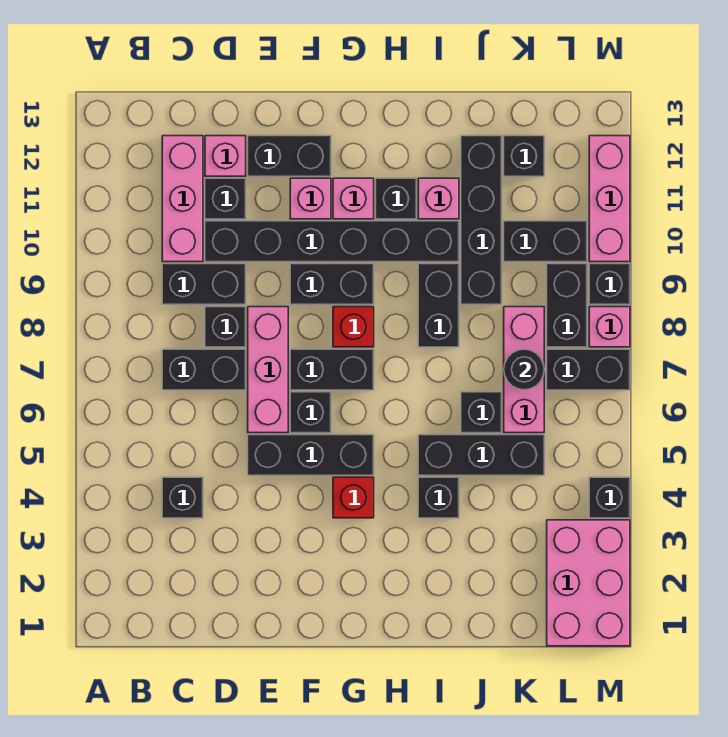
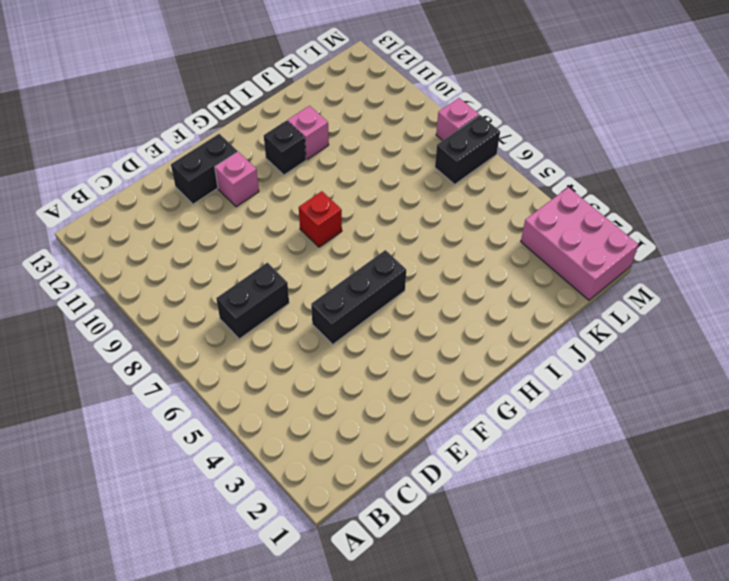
none -> black brick C4 level 1
none -> black brick C9:D9 level 1
none -> pink brick C10:C12 level 1
none -> black brick D8 level 1

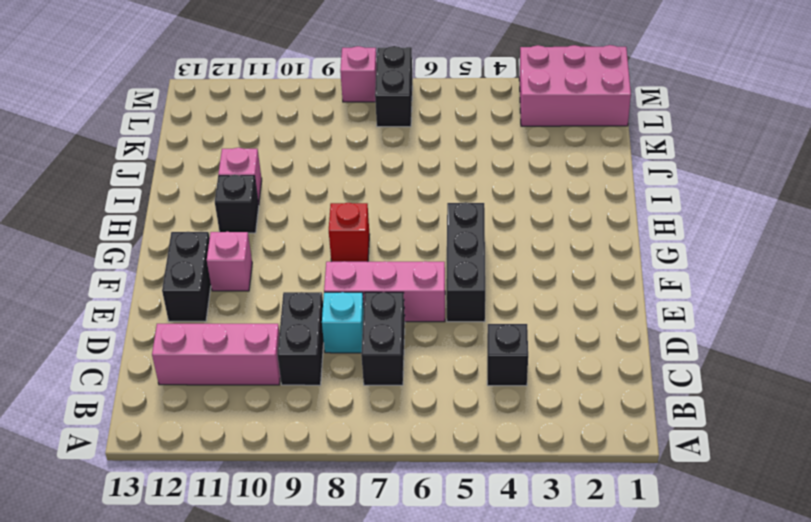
cyan brick D8 level 1 -> black brick D8 level 1
none -> black brick D10:I10 level 1
none -> black brick D11 level 1
none -> pink brick D12 level 1
none -> black brick F6 level 1

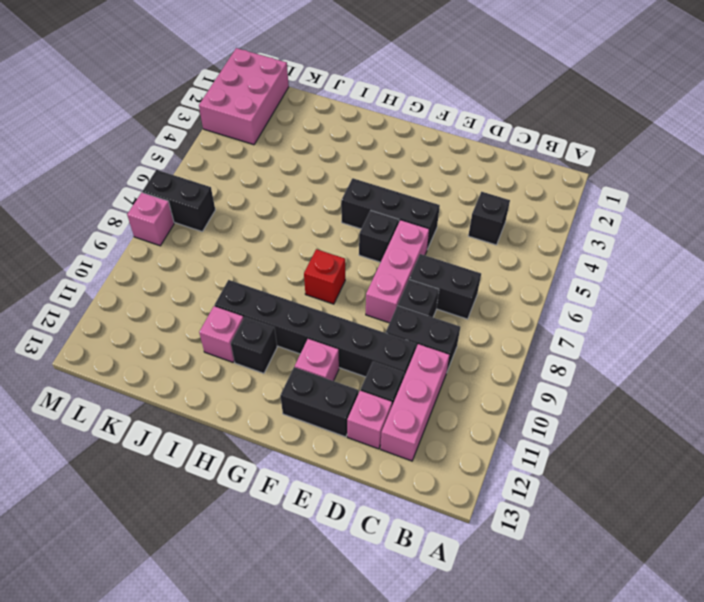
none -> black brick F7:G7 level 1
none -> black brick F9:G9 level 1
none -> red brick G4 level 1
none -> pink brick G11 level 1

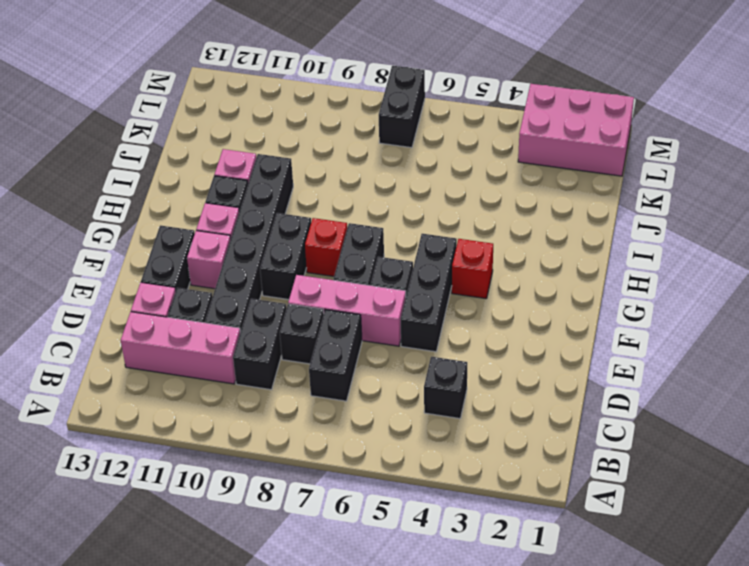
none -> black brick I4 level 1
none -> black brick I5:K5 level 1
none -> black brick I8:I9 level 1
none -> black brick J6 level 1

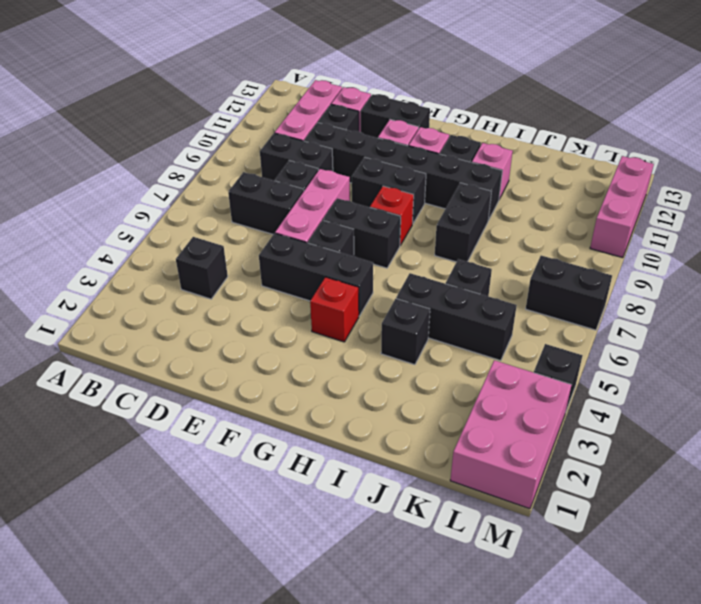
none -> black brick J9:J12 level 1
none -> pink brick K6:K8 level 1
none -> black brick K10:L10 level 1
none -> black brick K12 level 1

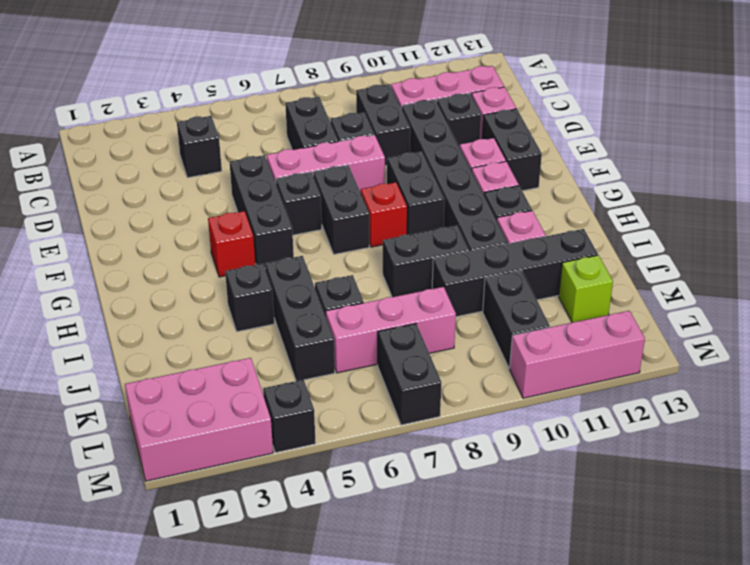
lime brick K12 level 1 -> black brick K12 level 1
none -> black brick L8:L9 level 1
none -> pink brick M8 level 1
none -> black brick M9 level 1
none -> black round brick K7 level 2

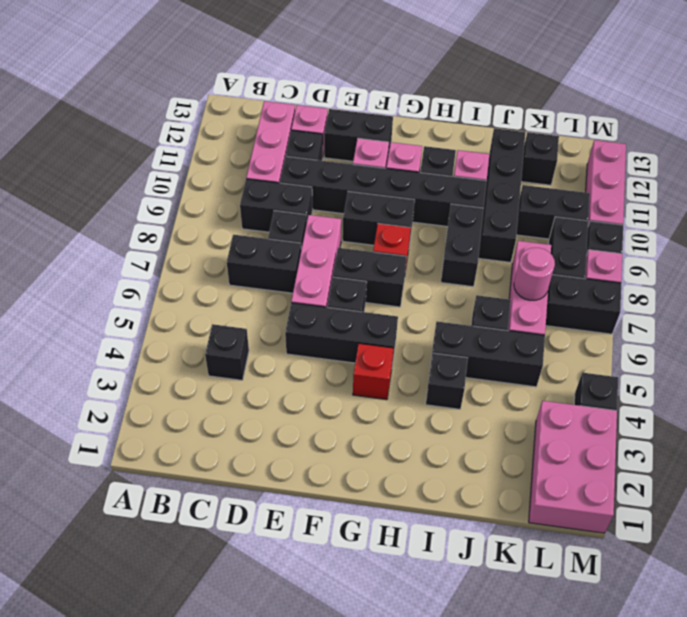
pink round brick K7 level 2 -> black round brick K7 level 2

